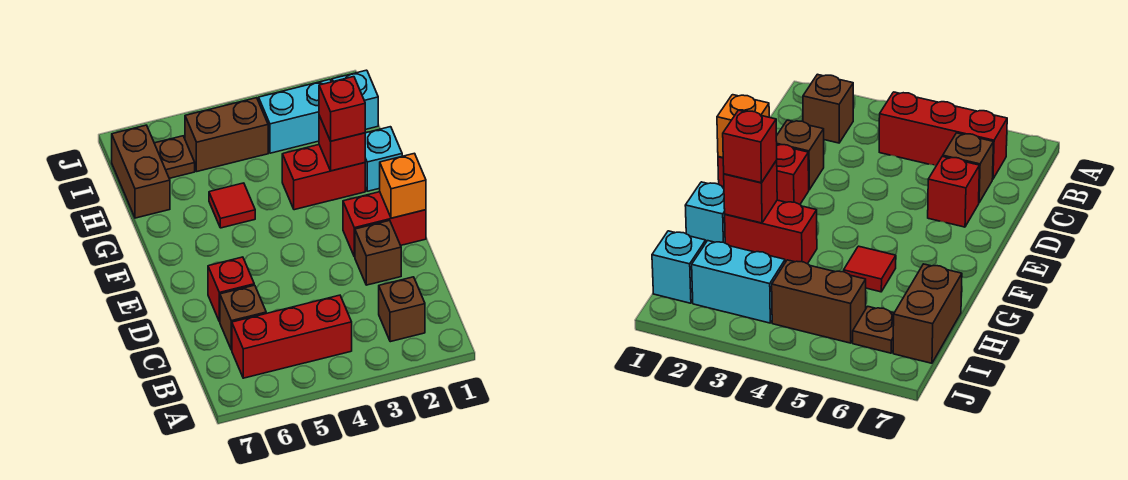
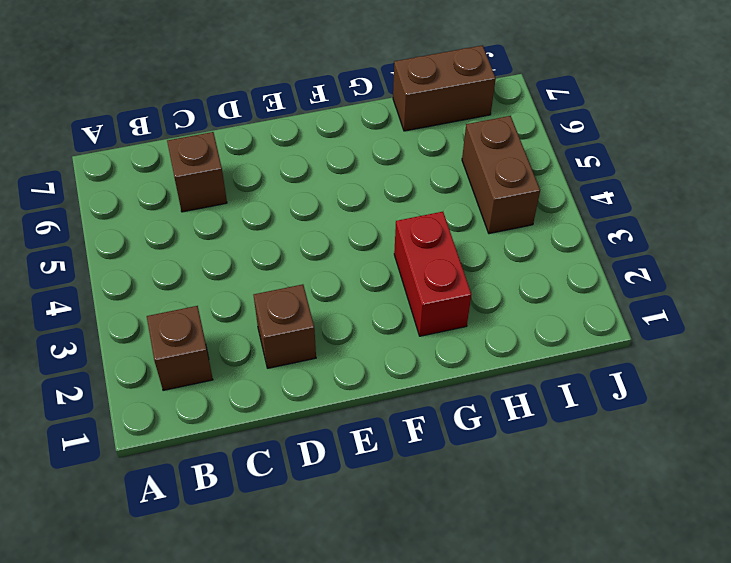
none -> red brick B4:B6 level 1
none -> red brick D6 level 1
none -> red brick E1:E2 level 1

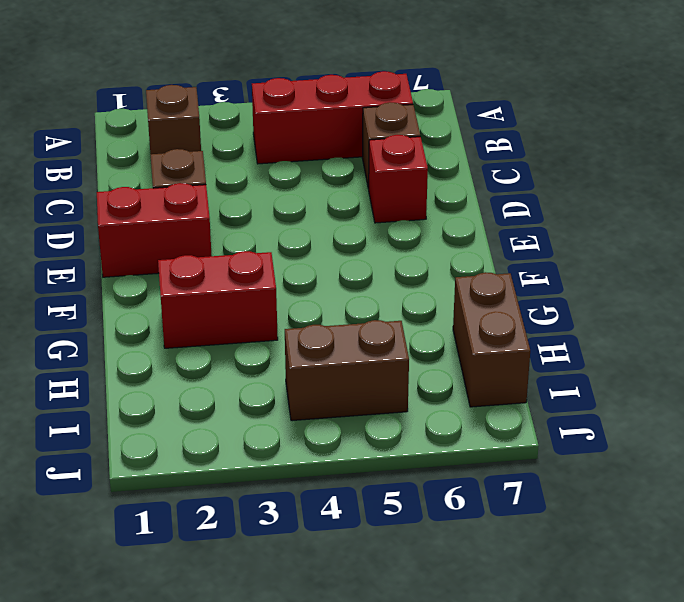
none -> cyan brick G1 level 1
none -> red tile G5 level 1
none -> cyan brick I1 level 1

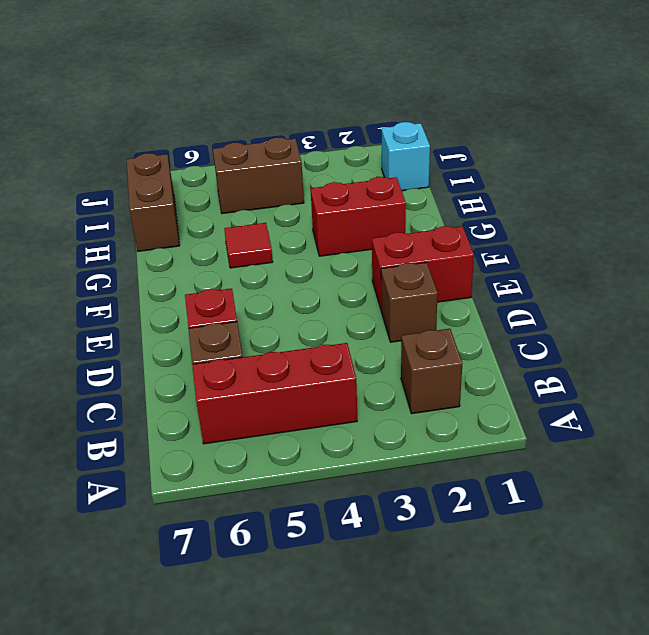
none -> cyan brick G1 level 1
none -> cyan brick I2:I3 level 1
none -> brown plate I6 level 1

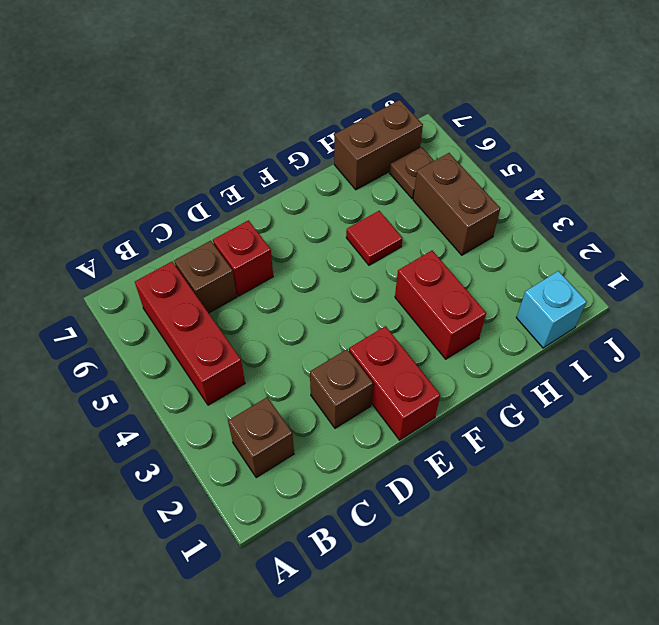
none -> cyan brick G1 level 1
none -> cyan brick I2:I3 level 1
none -> orange brick E1 level 2

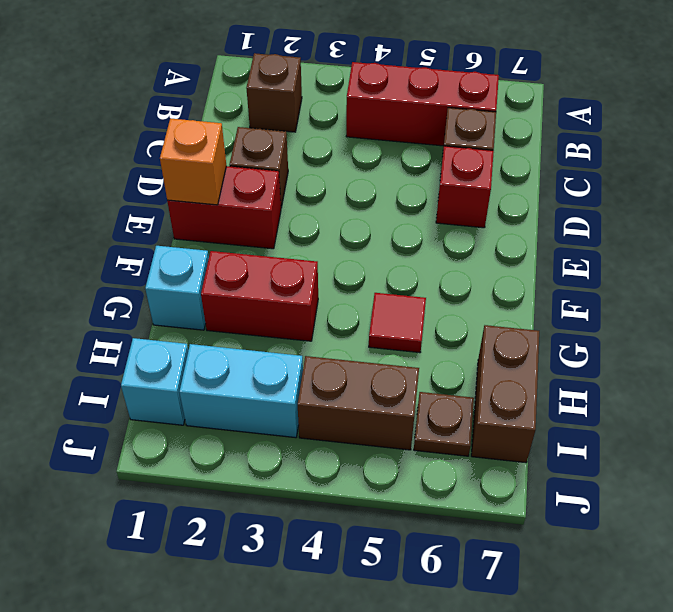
none -> red brick G2 level 2
none -> red brick G2 level 3

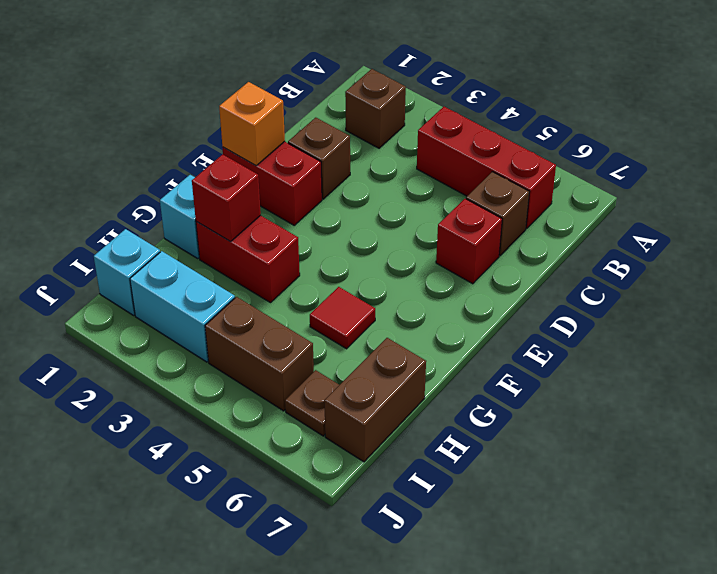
none -> red brick G2 level 3

